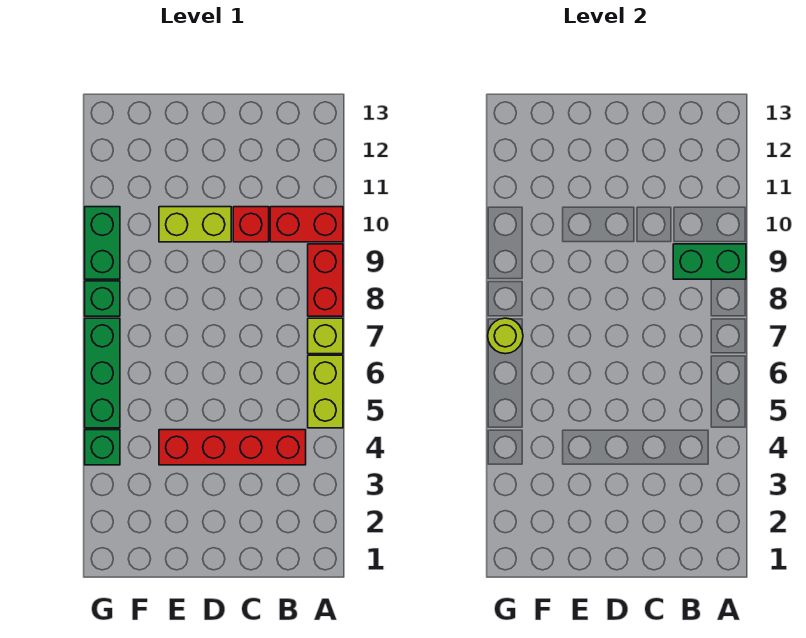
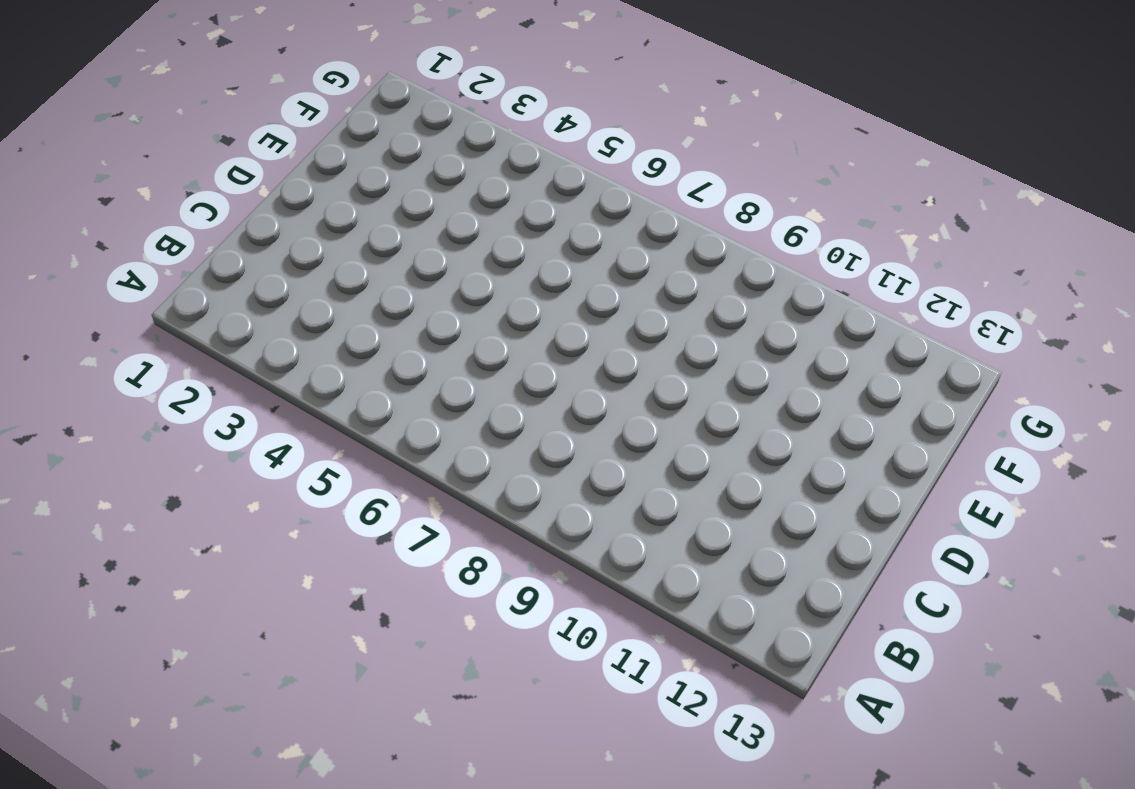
none -> lime brick A5:A6 level 1
none -> lime brick A7 level 1
none -> red brick A8:A9 level 1

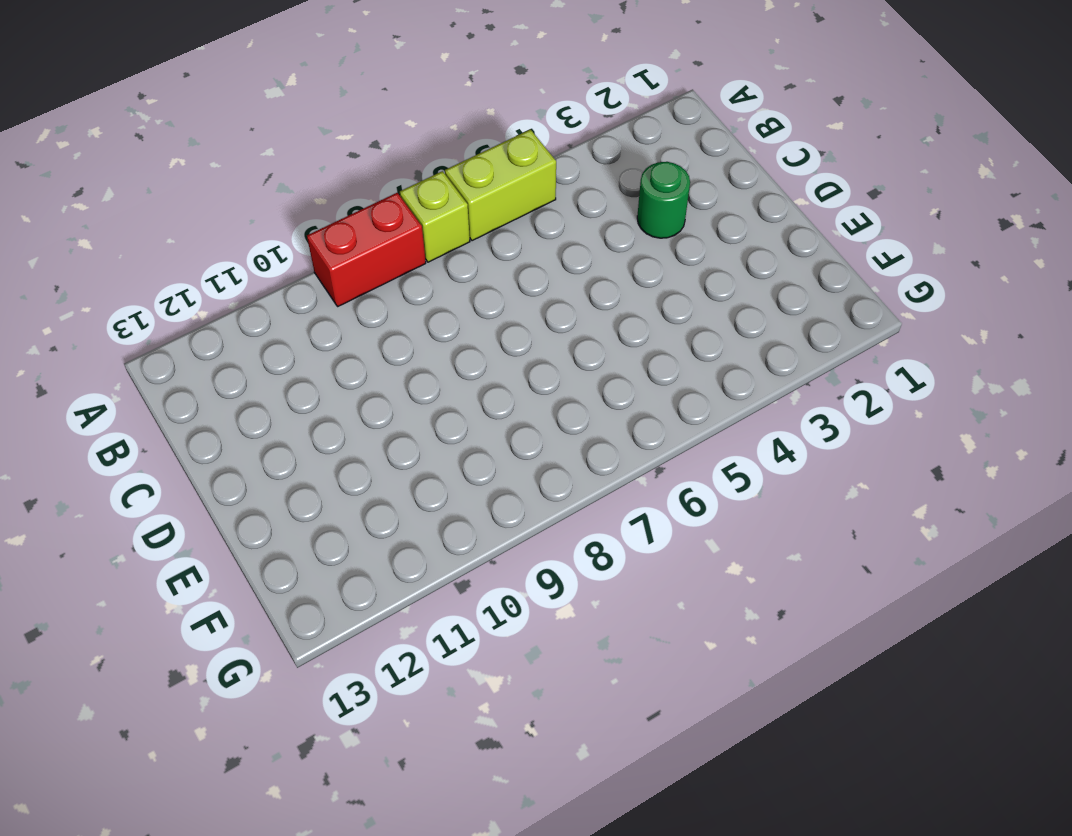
green round brick C3 level 1 -> none
none -> red brick A10:B10 level 1
none -> red brick B4:E4 level 1
none -> red brick C10 level 1

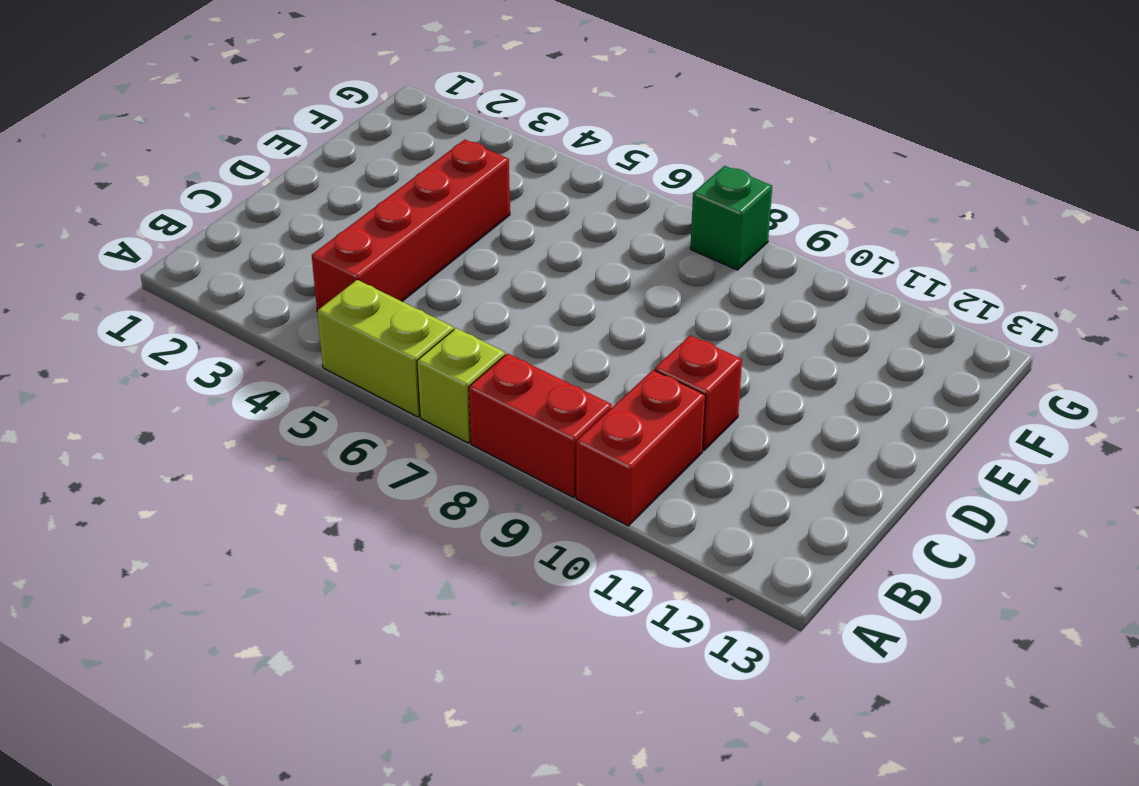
none -> lime brick D10:E10 level 1
none -> green brick G4 level 1
none -> green brick G5:G7 level 1

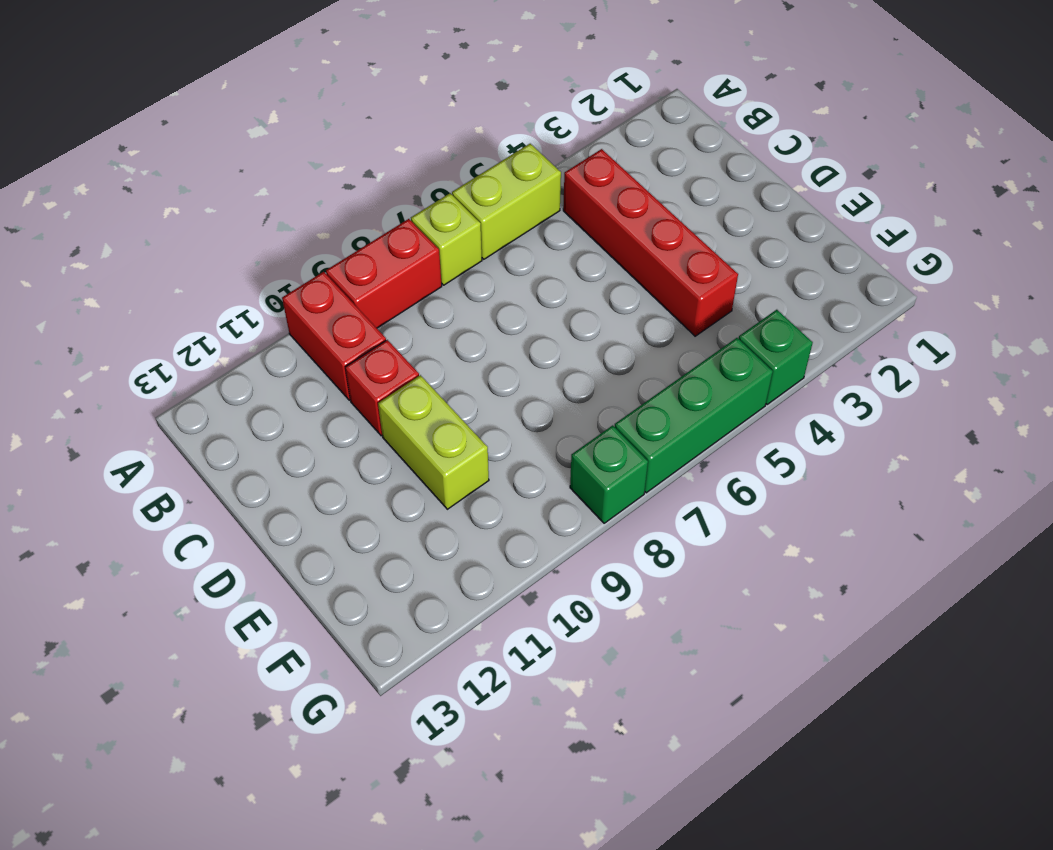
none -> green brick G9:G10 level 1
none -> green brick A9:B9 level 2
none -> lime round brick G7 level 2

